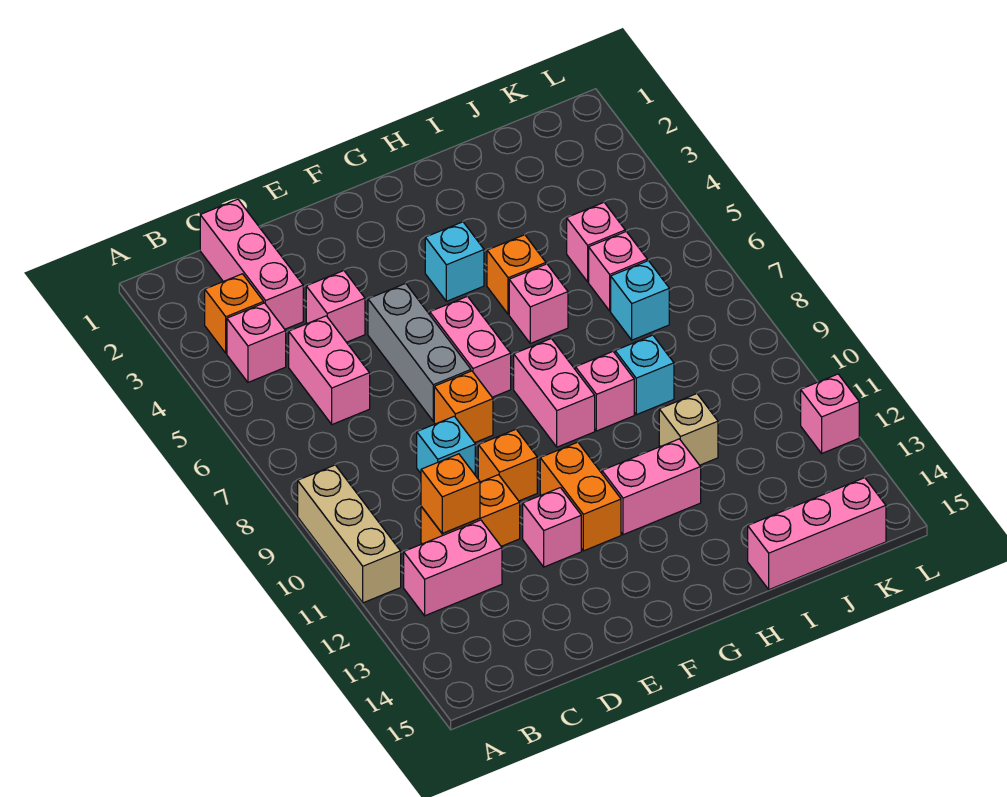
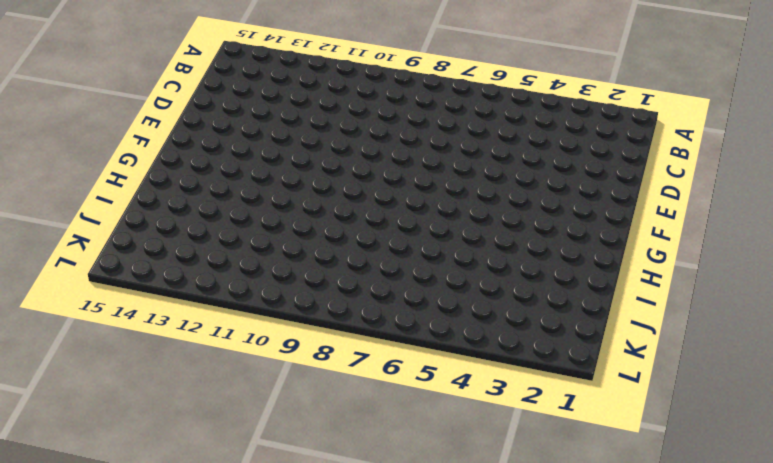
none -> tan brick A9:A11 level 1
none -> orange brick B3 level 1
none -> pink brick B4 level 1

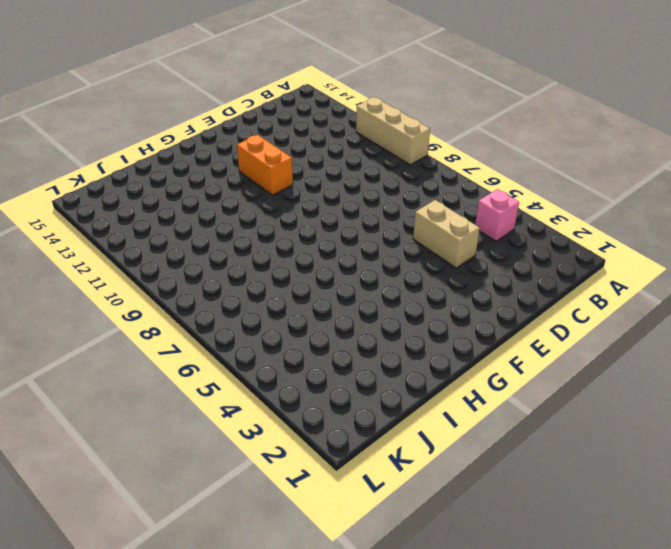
tan brick D4:D5 level 1 -> pink brick D4 level 1
none -> orange brick B3 level 1
none -> pink brick B12:C12 level 1
none -> pink brick C1:C3 level 1

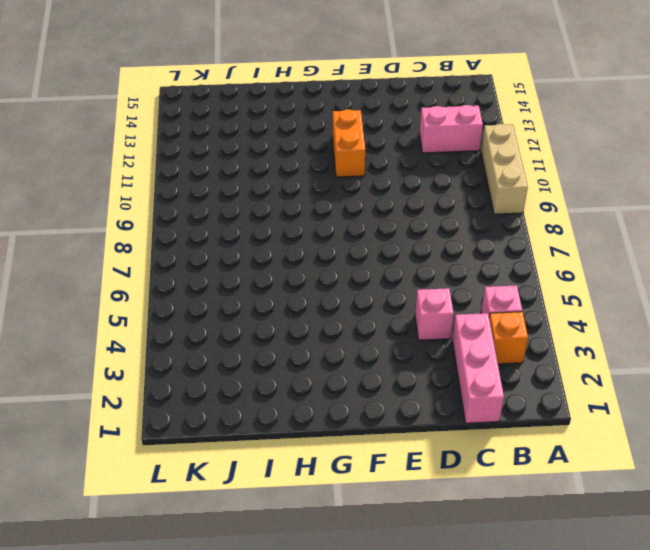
none -> pink brick C5:C6 level 1
none -> orange brick C11:D11 level 1
none -> cyan brick D9 level 1

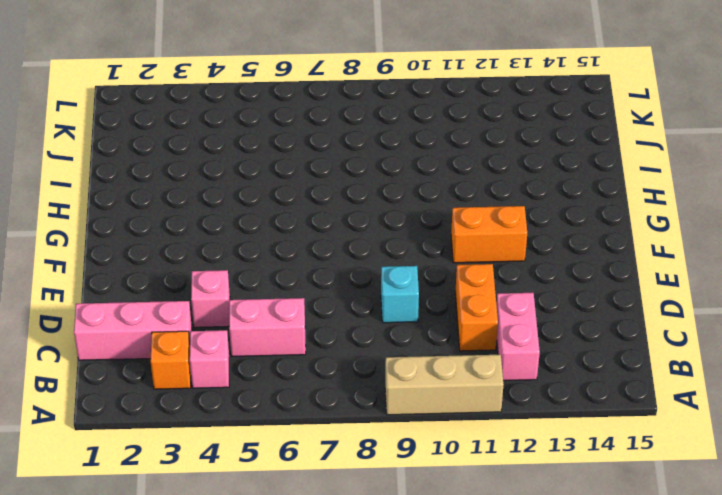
none -> grey brick E5:E7 level 1
none -> orange brick E8 level 1
none -> orange brick E10 level 1

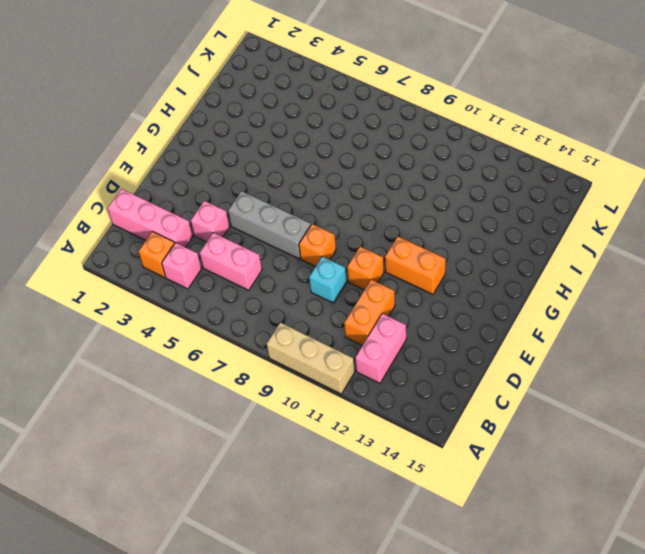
none -> pink brick E12 level 1
none -> pink brick F6:F7 level 1
none -> cyan brick G4 level 1

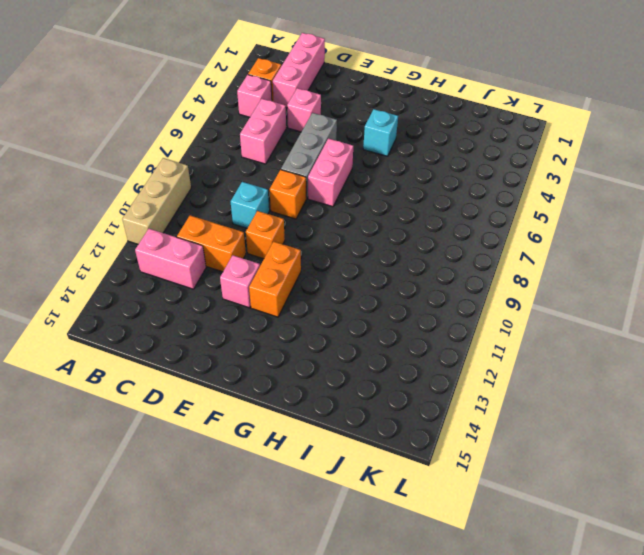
none -> pink brick G8:G9 level 1
none -> pink brick G12:H12 level 1
none -> orange brick H5 level 1

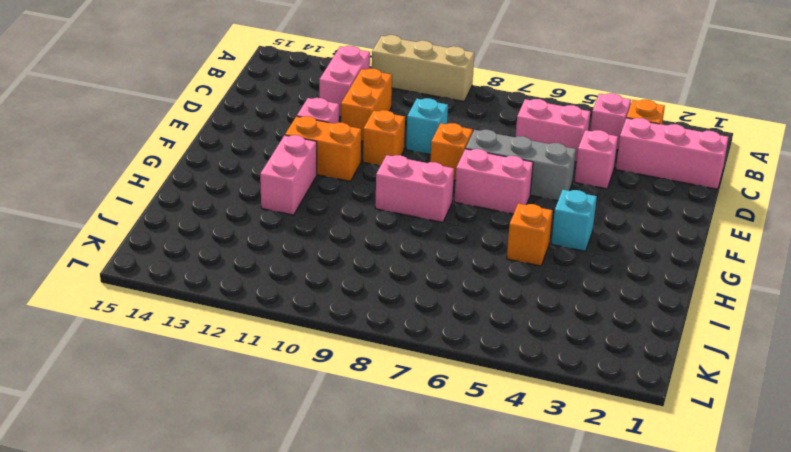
none -> pink brick H6 level 1
none -> pink brick H9 level 1
none -> cyan brick I9 level 1

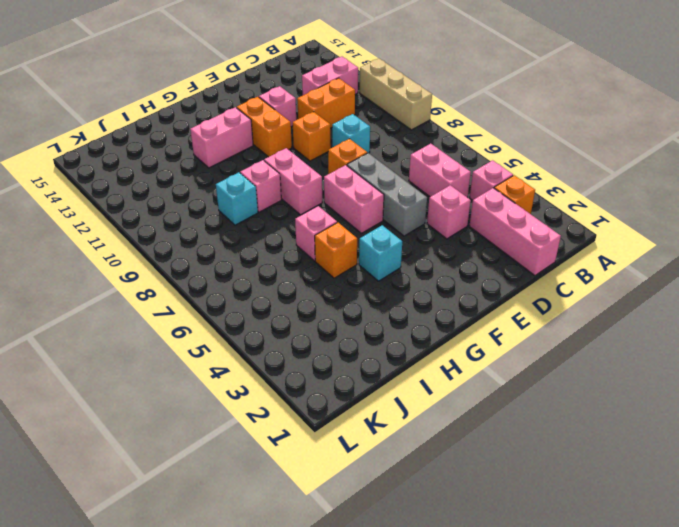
none -> tan brick I11 level 1
none -> pink brick I15:K15 level 1
none -> pink brick J5 level 1

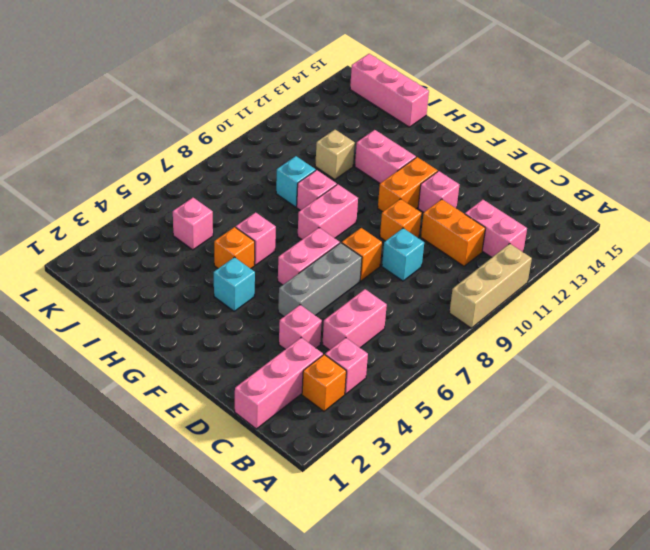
none -> pink brick J6 level 1
none -> cyan brick J7 level 1
none -> pink brick L12 level 1

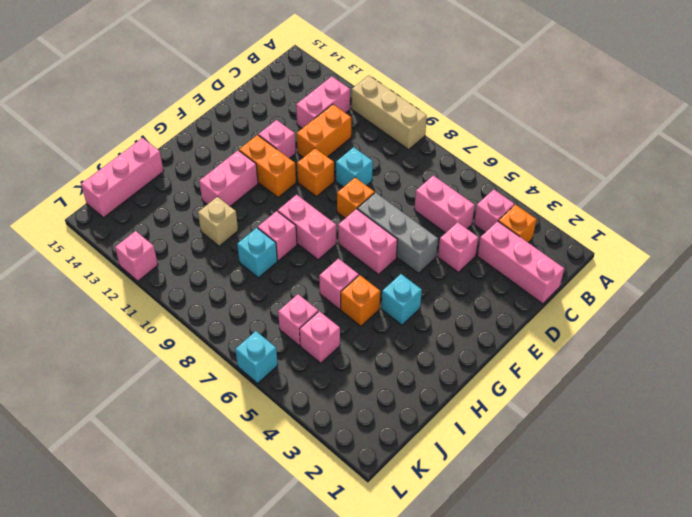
cyan brick L6 level 1 -> cyan brick J7 level 1
none -> orange brick C11 level 2

